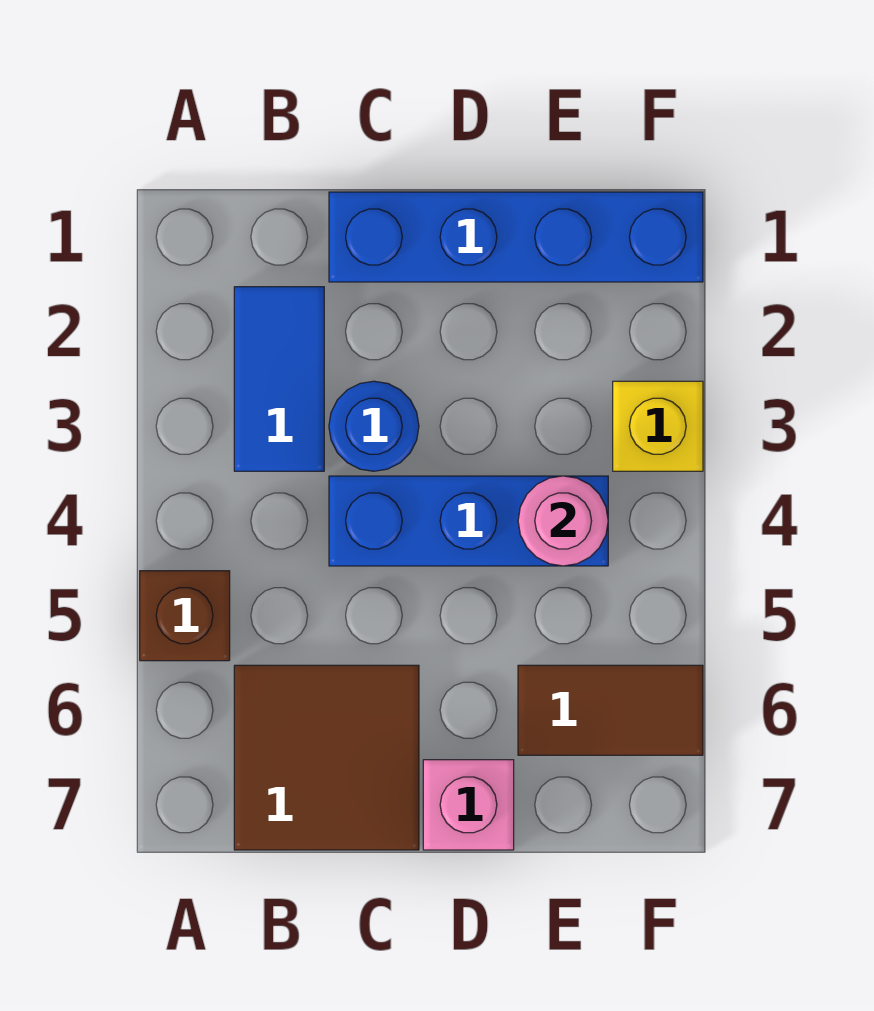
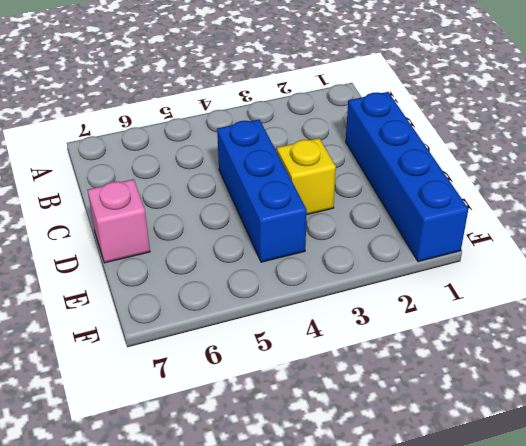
yellow brick D3 level 1 -> yellow brick F3 level 1
none -> brown brick A5 level 1
none -> blue tile B2:B3 level 1

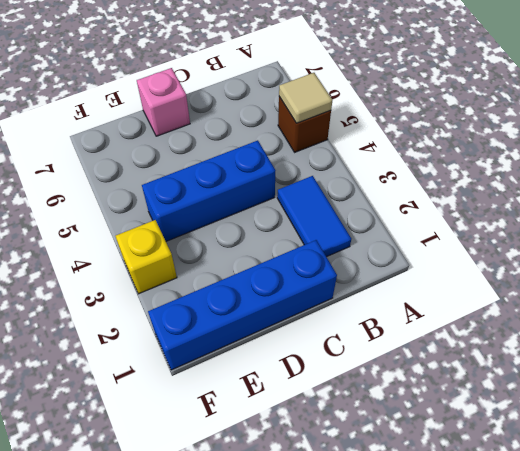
tan tile A5 level 2 -> none
none -> brown tile B6:C7 level 1
none -> blue round brick C3 level 1

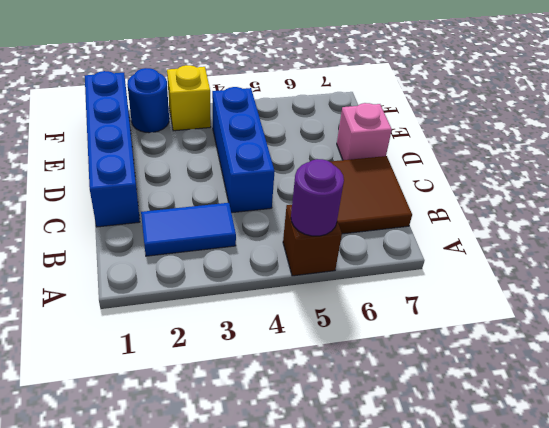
purple round brick A5 level 2 -> none
blue round brick F2 level 1 -> blue round brick C3 level 1
none -> brown tile E6:F6 level 1
none -> pink round brick E4 level 2

